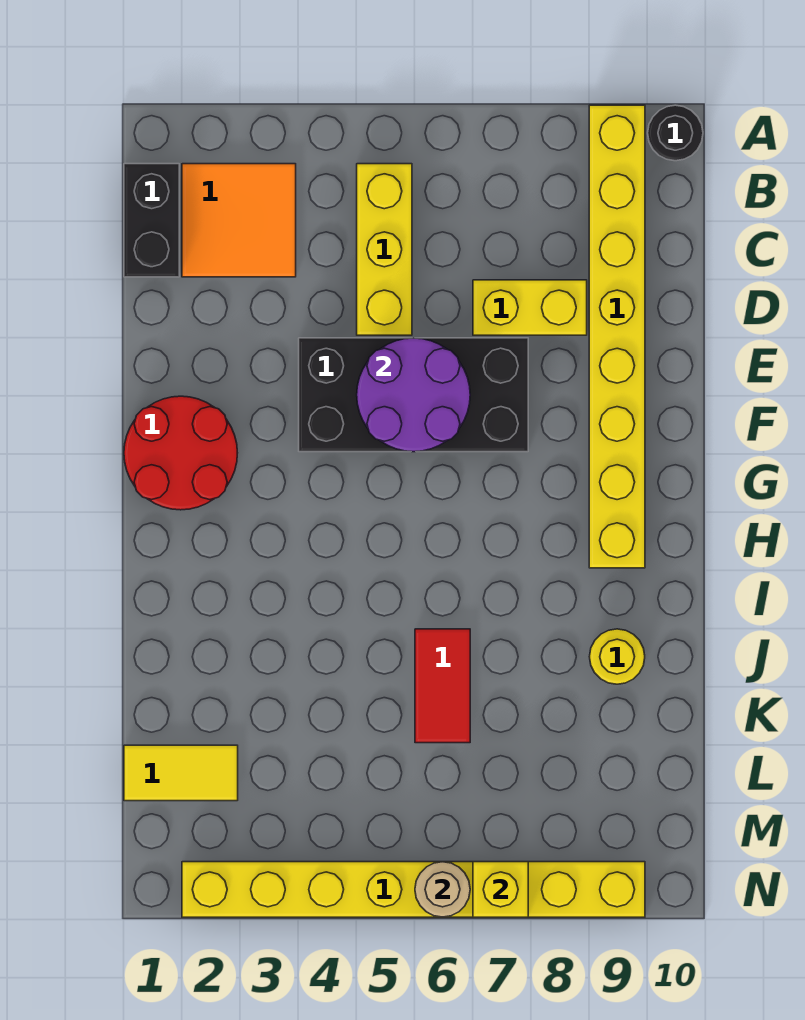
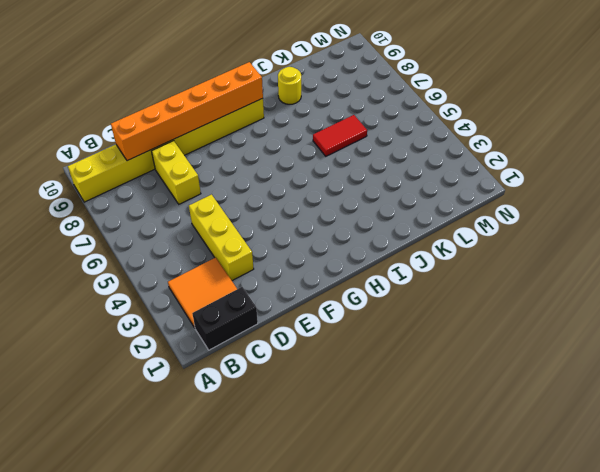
orange brick C9:H9 level 2 -> none
yellow brick D3:D5 level 1 -> yellow brick B5:D5 level 1
none -> black round brick A10 level 1
none -> black brick E4:F7 level 1
none -> red round brick F1:G2 level 1

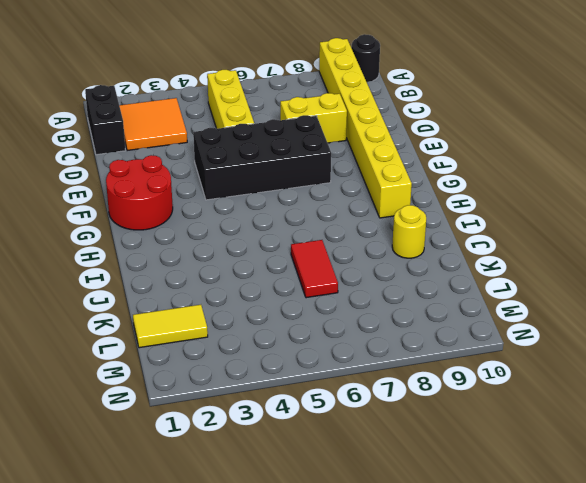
none -> yellow brick N2:N9 level 1
none -> purple round brick E5:F6 level 2
none -> tan round brick N6 level 2

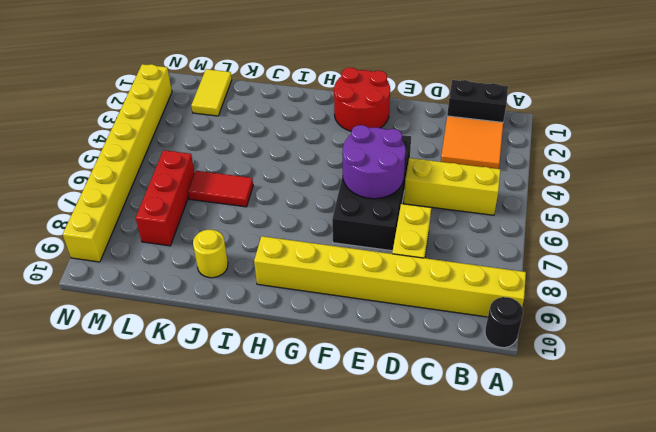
red brick L6:L8 level 1 -> none
none -> tan round brick N6 level 2
none -> yellow brick N7 level 2

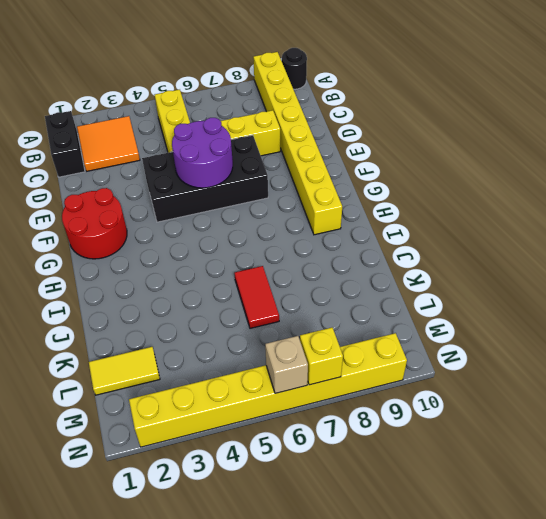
tan brick N6 level 2 -> tan round brick N6 level 2
none -> yellow round brick J9 level 1

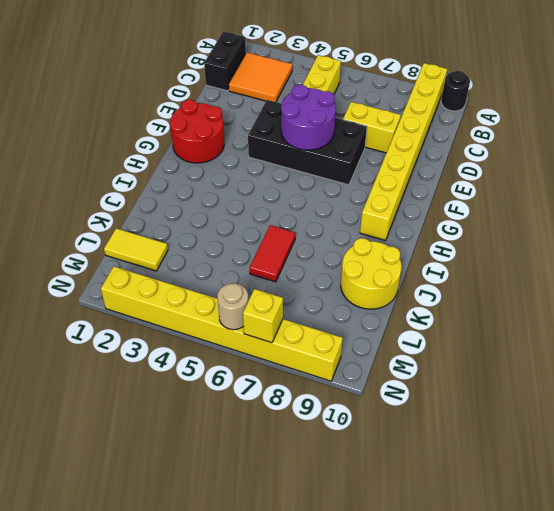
yellow round brick J9:K10 level 1 -> yellow round brick J9 level 1

